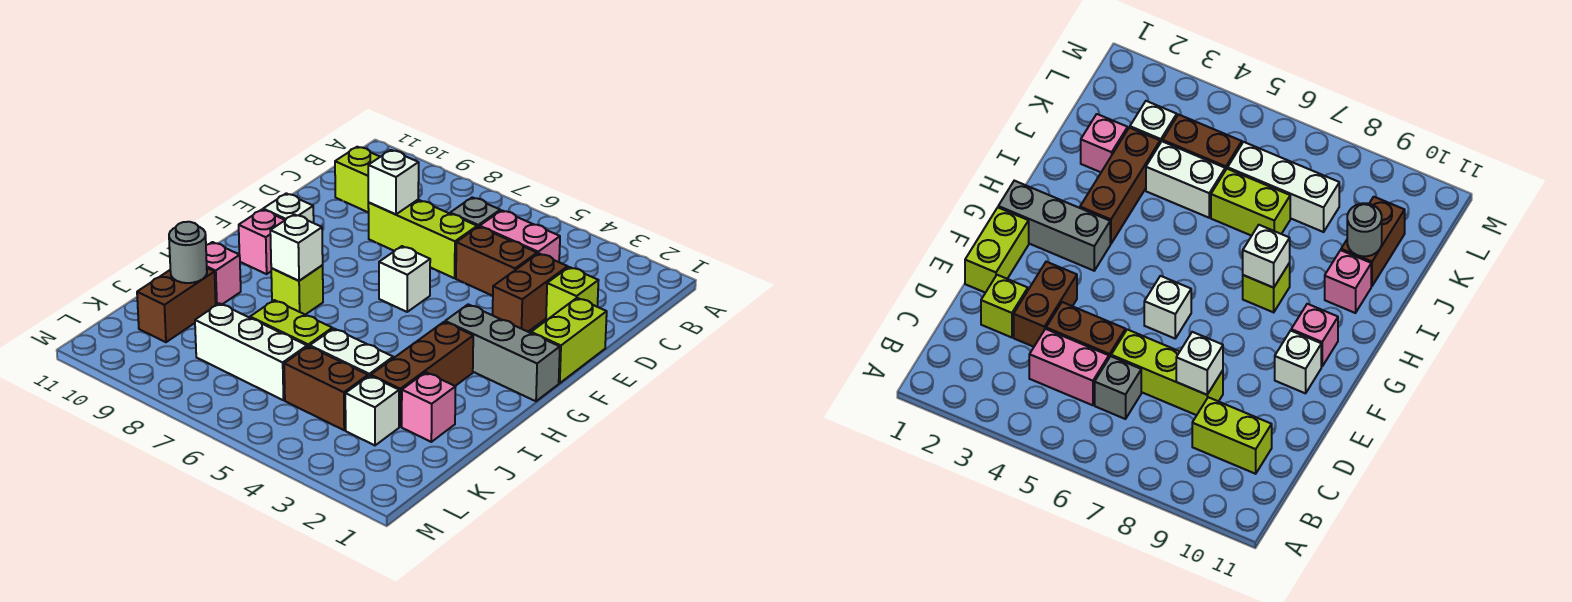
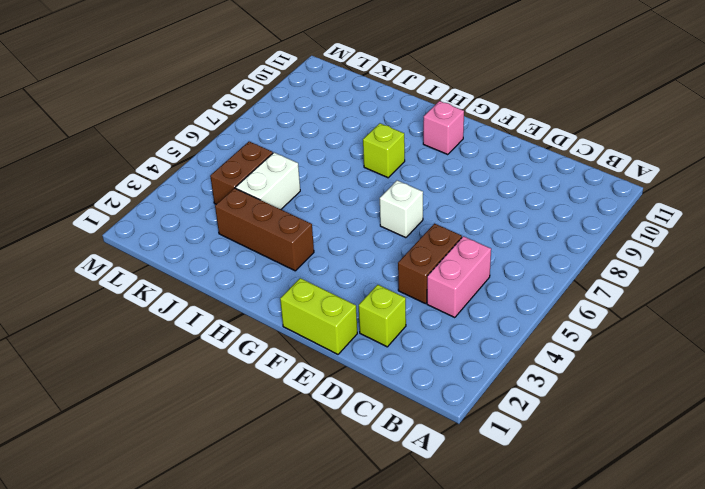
none -> grey brick C6 level 1
none -> lime brick C9:C10 level 1
none -> brown brick D3:E3 level 1

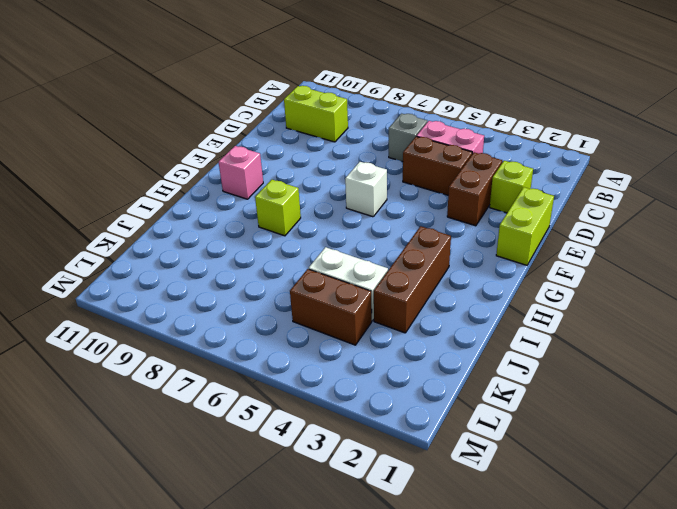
none -> lime brick D6:D8 level 1
none -> white brick F10 level 1
none -> grey brick G1:G3 level 1

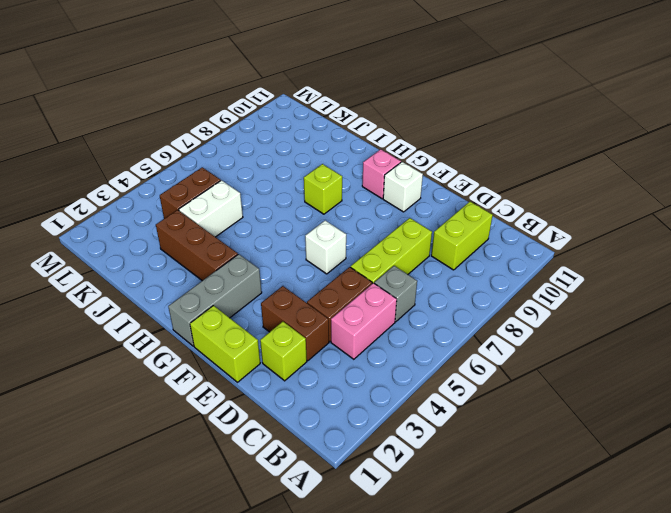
none -> pink brick I10 level 1
none -> pink brick J2 level 1
none -> lime brick J6:J7 level 1

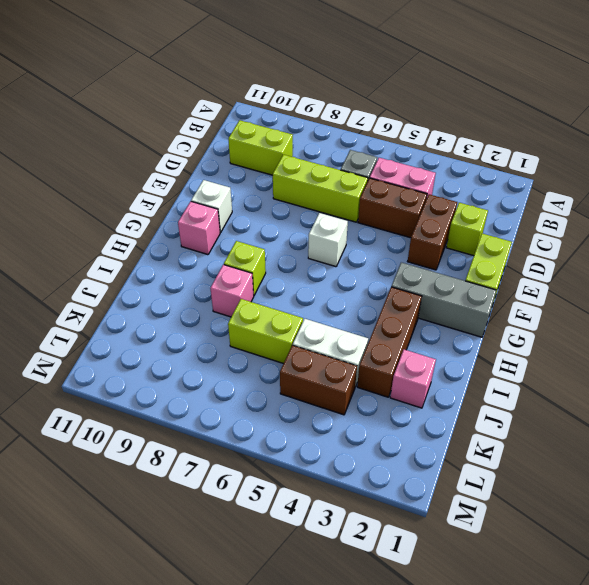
pink brick I8 level 1 -> pink brick I10 level 1
none -> brown brick J10:K10 level 1
none -> white brick K3 level 1
none -> white brick K6:K8 level 1

